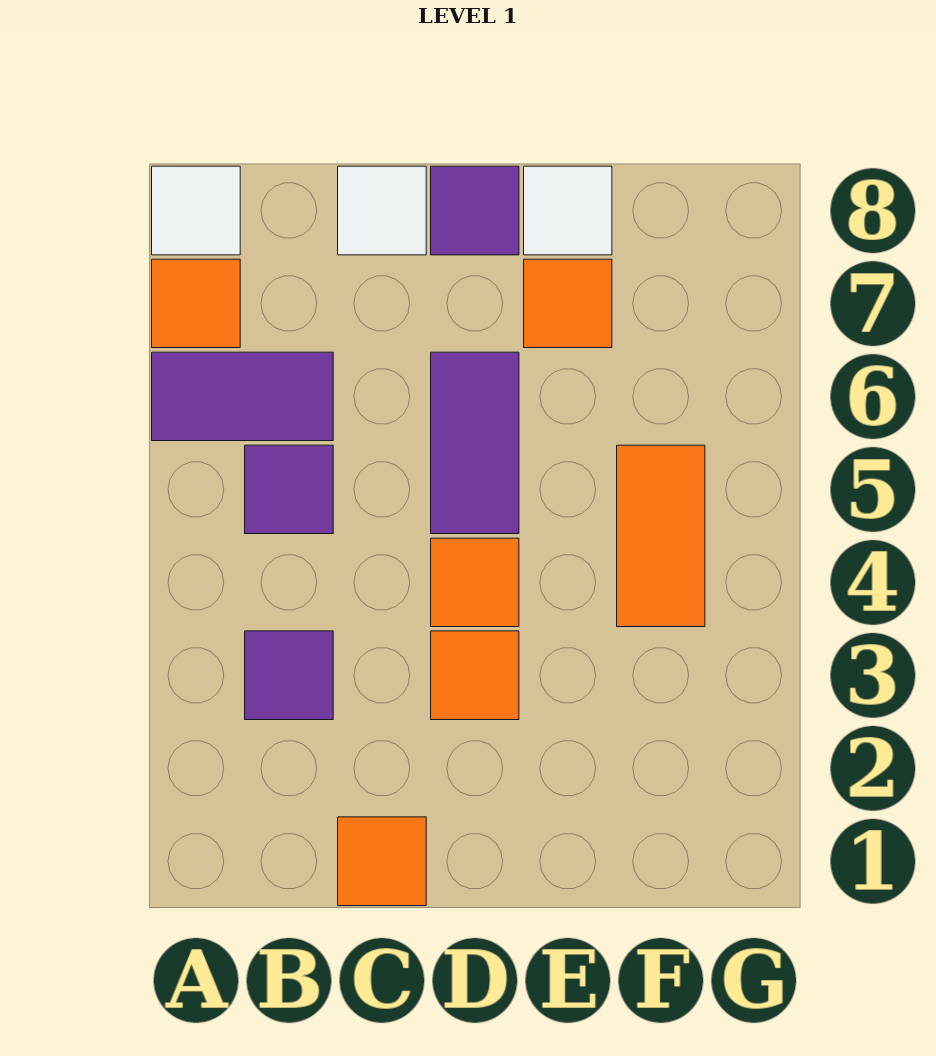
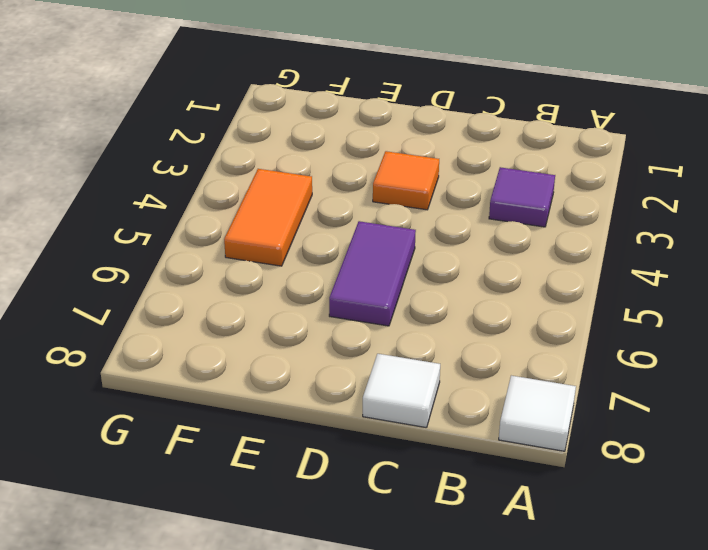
none -> purple tile A6:B6 level 1
none -> orange tile A7 level 1
none -> purple tile B5 level 1

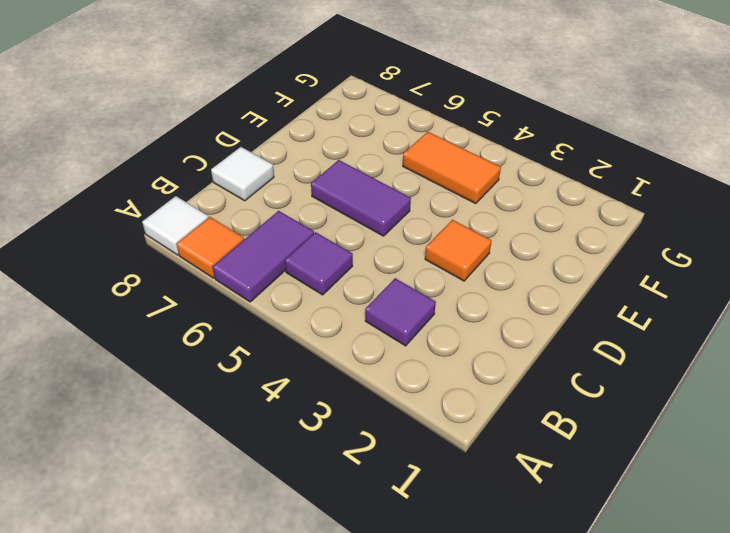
none -> orange tile C1 level 1
none -> orange tile D4 level 1
none -> purple tile D8 level 1

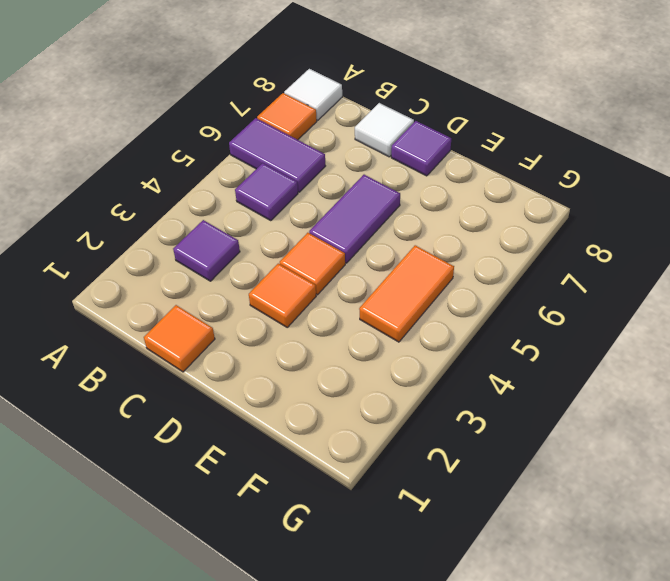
none -> orange tile E7 level 1
none -> white tile E8 level 1

